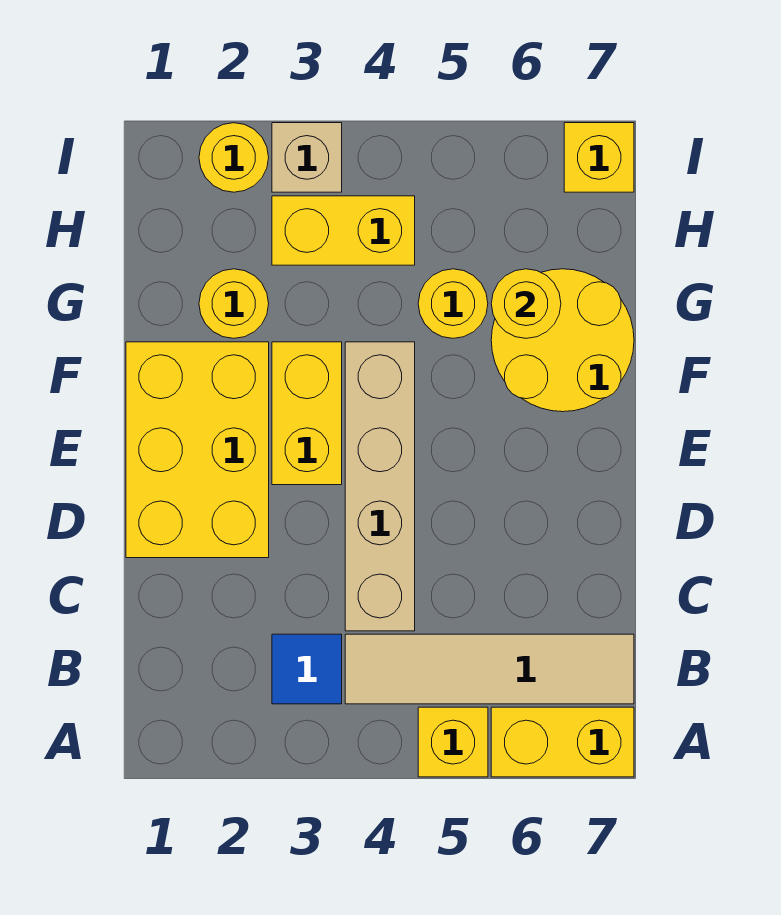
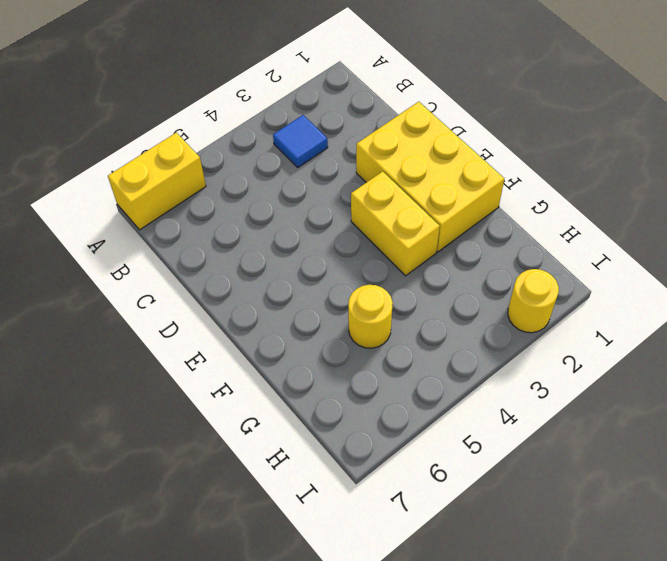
none -> yellow brick A5 level 1
none -> tan tile B4:B7 level 1
none -> tan brick C4:F4 level 1

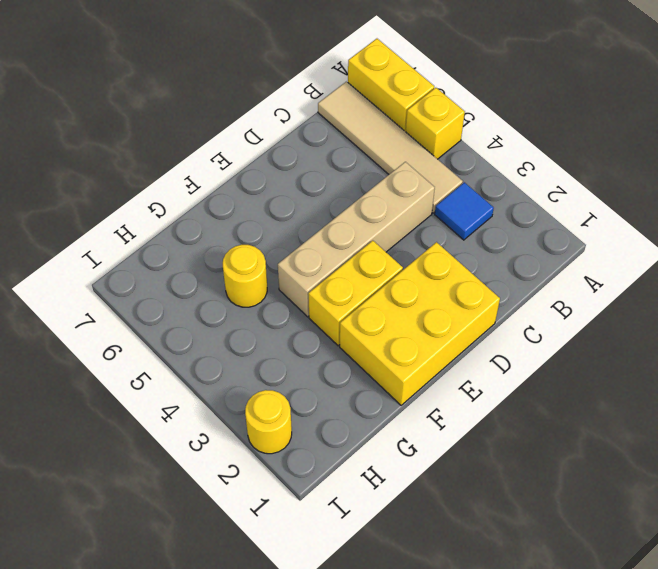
none -> yellow round brick F6:G7 level 1
none -> yellow round brick G2 level 1
none -> yellow brick H3:H4 level 1

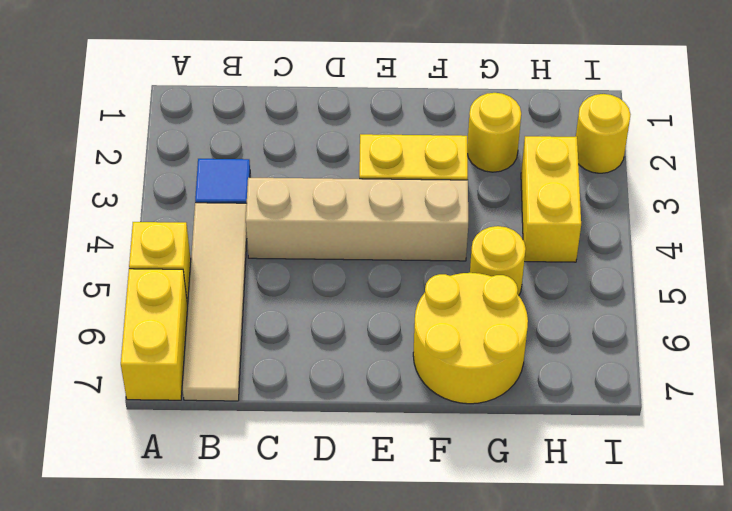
none -> yellow brick D1:F2 level 1
none -> tan brick I3 level 1
none -> yellow brick I7 level 1

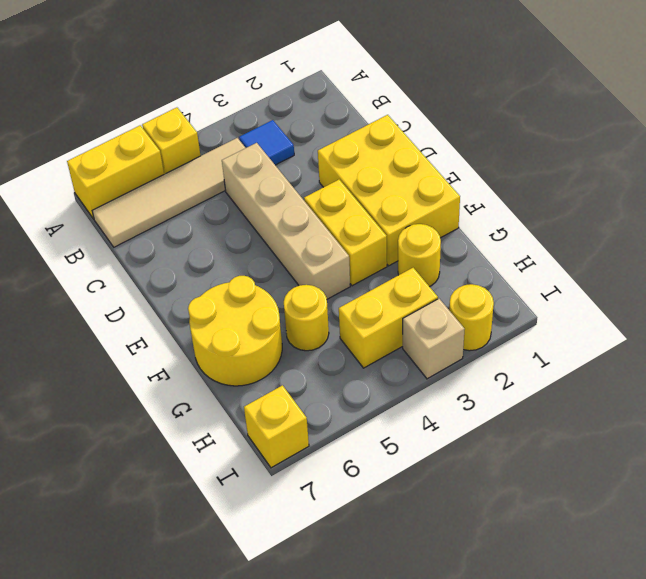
none -> yellow round brick G6 level 2

